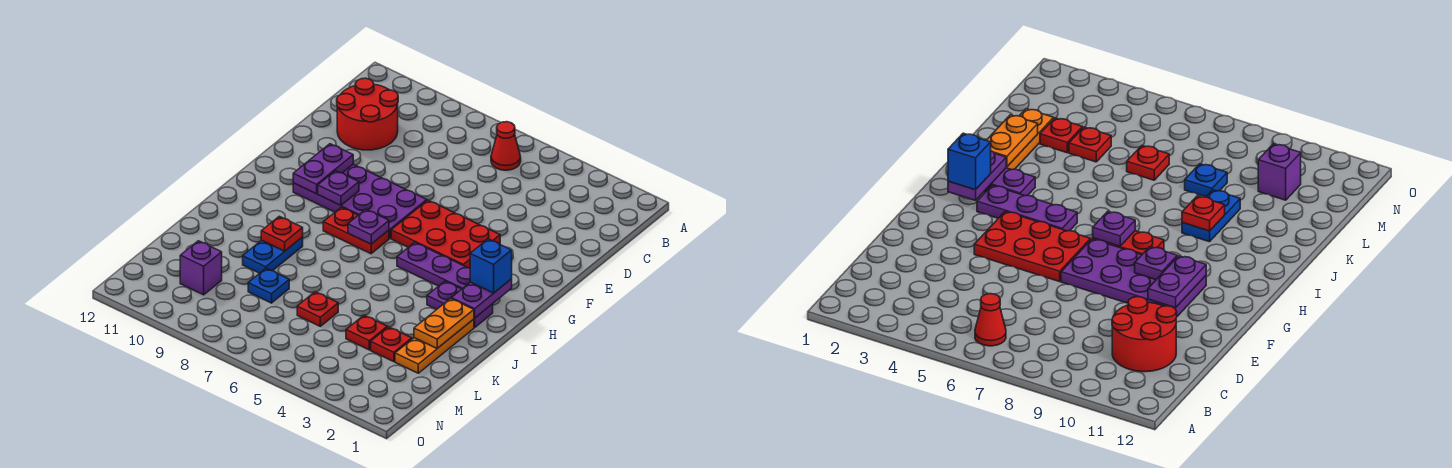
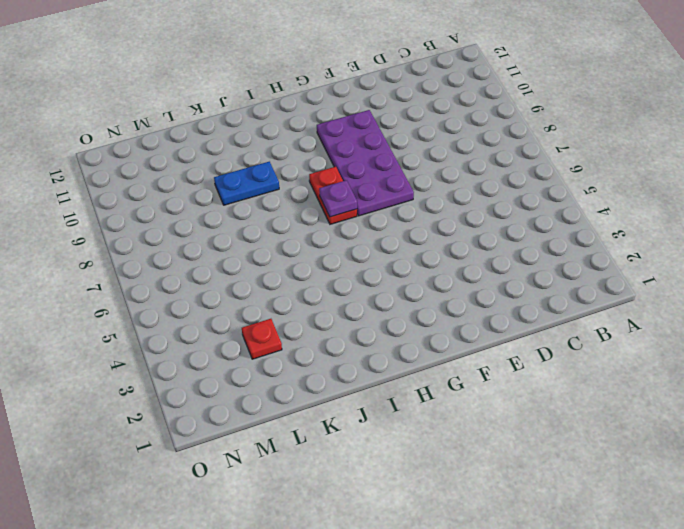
none -> red cone B6 level 1
none -> red round brick C10:D11 level 1
none -> red plate F4:G6 level 1

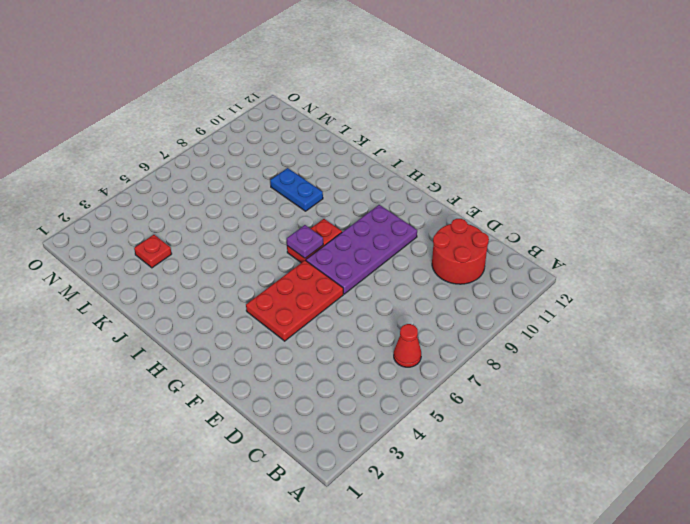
none -> purple plate H3:H5 level 1
none -> purple plate I2:I3 level 1
none -> orange plate J2:L2 level 1

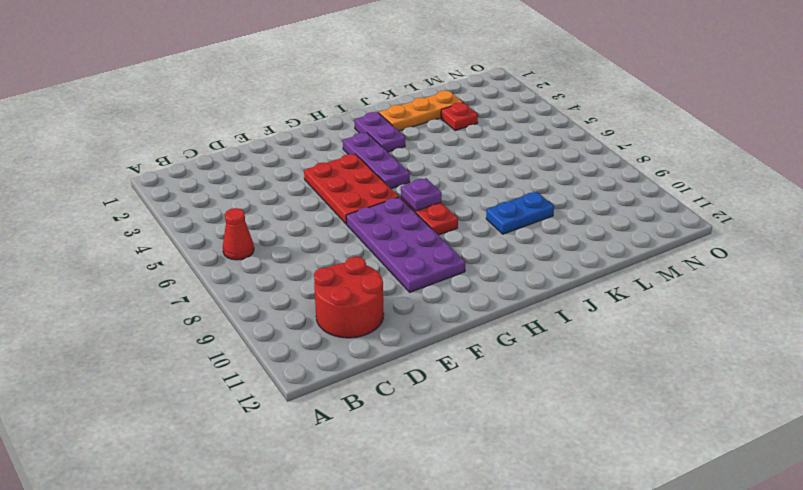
none -> red plate L4 level 1
none -> red plate L6 level 1
none -> blue plate L8 level 1

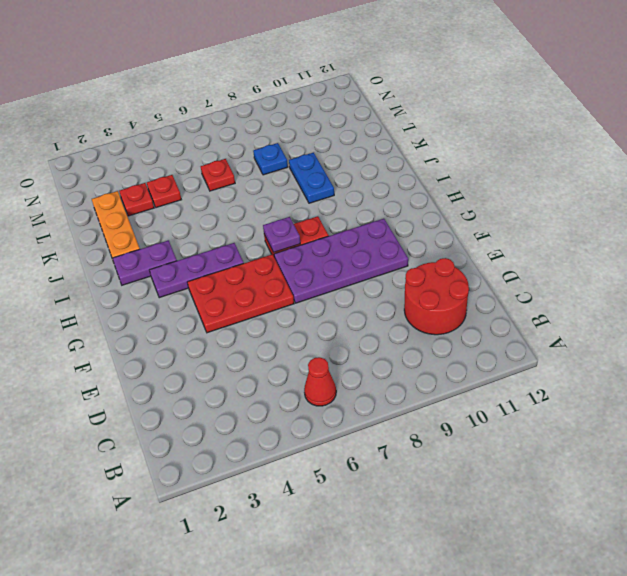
none -> purple brick M10 level 1
none -> purple plate F10:G10 level 2
none -> purple plate G9 level 2

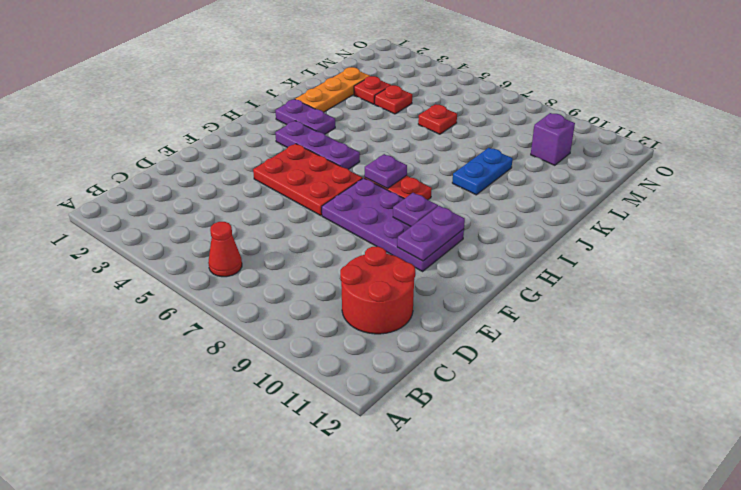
none -> blue plate L8 level 1
none -> purple plate H2:I2 level 2
none -> orange plate J2:K2 level 2

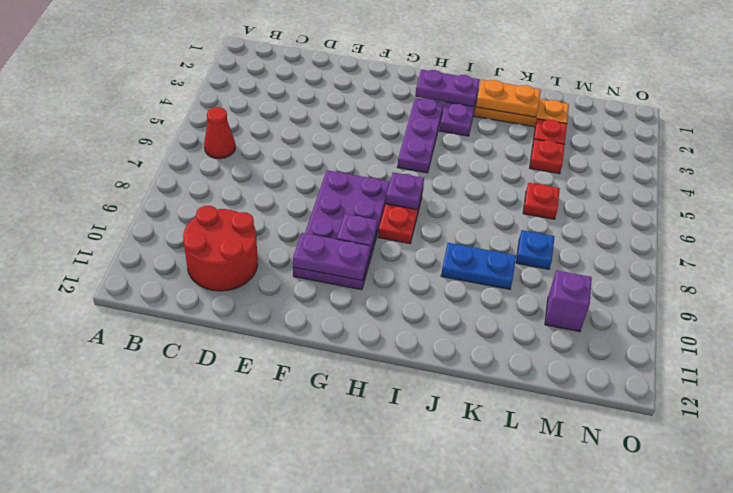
none -> red plate F4:G6 level 1
none -> red plate J9 level 2
none -> blue brick H2 level 3

